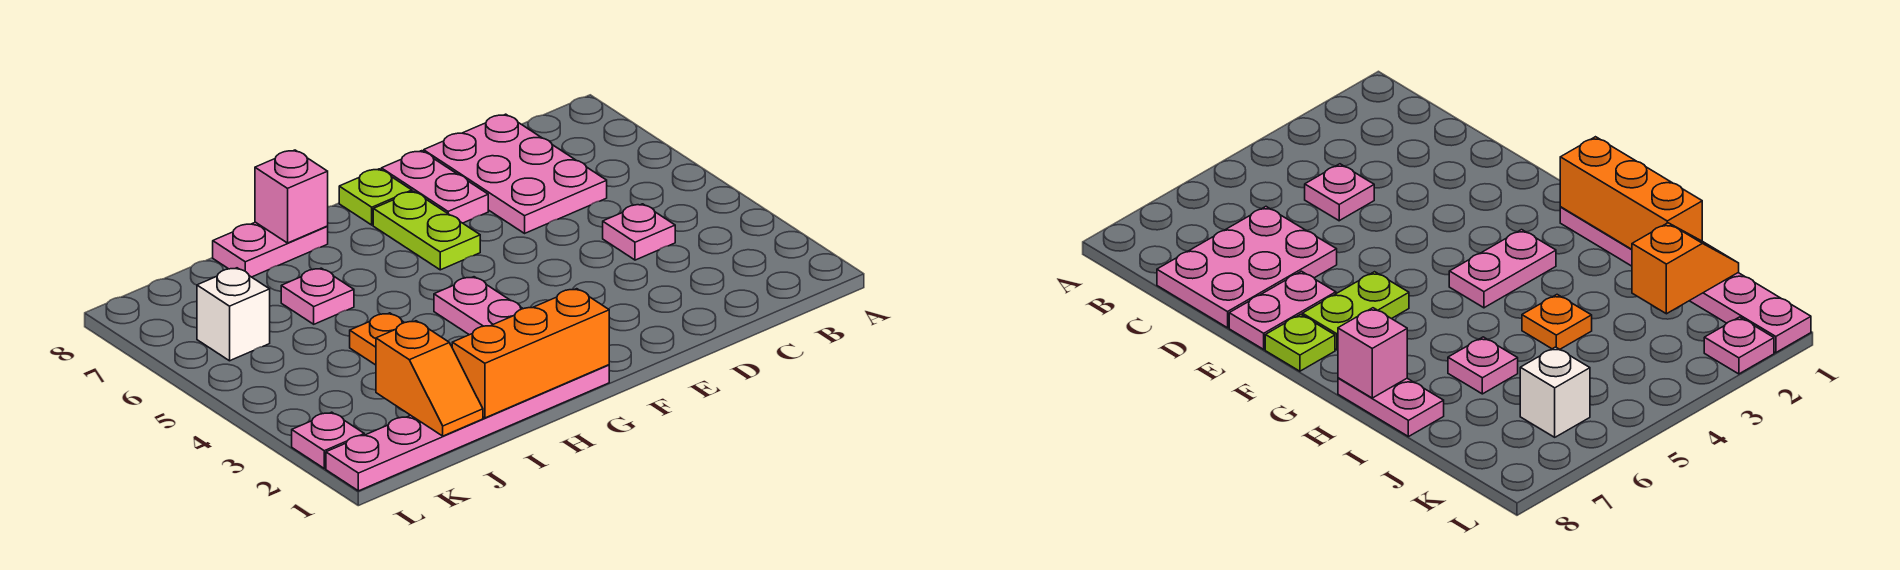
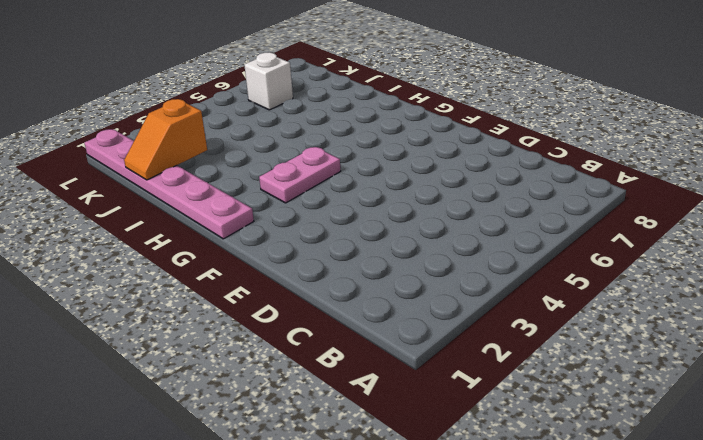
none -> pink plate C4 level 1
none -> pink plate C6:D8 level 1
none -> pink plate E7:E8 level 1

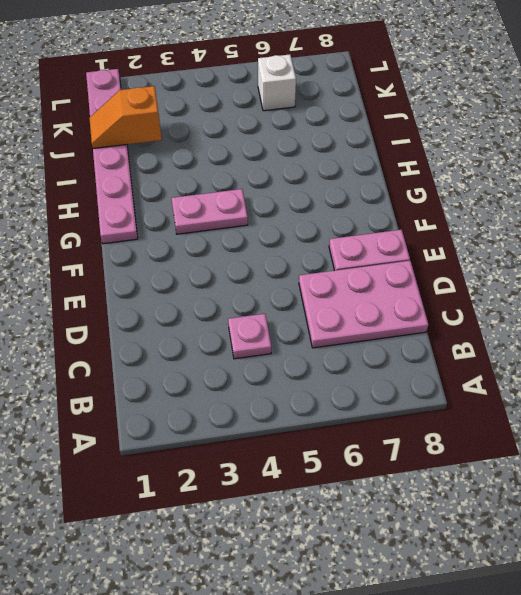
none -> lime plate F6:F7 level 1
none -> lime plate F8 level 1
none -> pink plate H8:I8 level 1

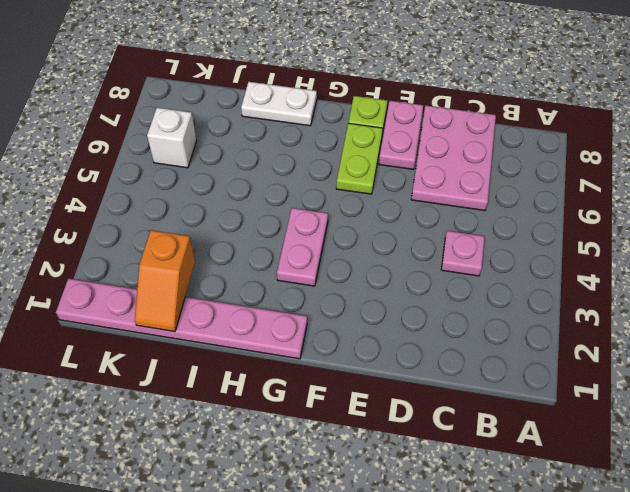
white plate H8:I8 level 1 -> pink plate H8:I8 level 1
none -> orange plate I4 level 1
none -> pink plate I6 level 1
none -> pink plate L2 level 1

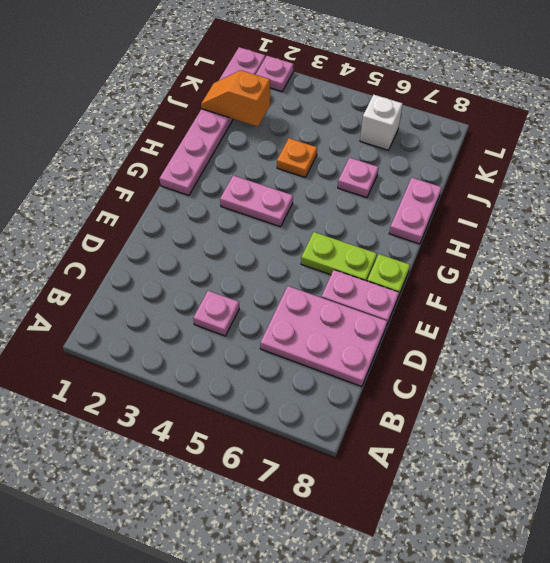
none -> orange brick G1:I1 level 2
none -> pink brick H8 level 2

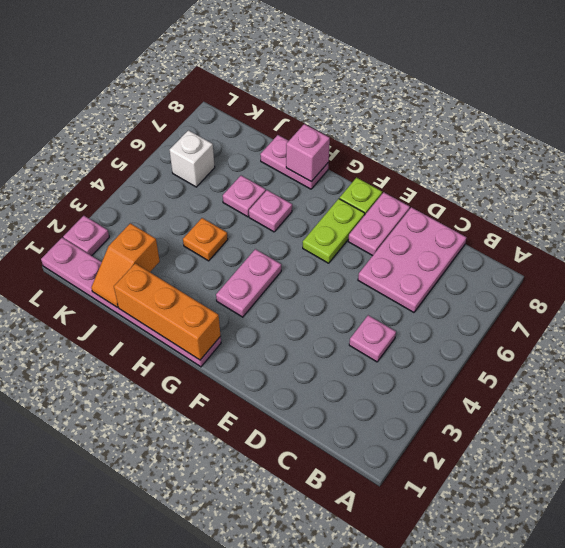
pink plate H6 level 1 -> none

